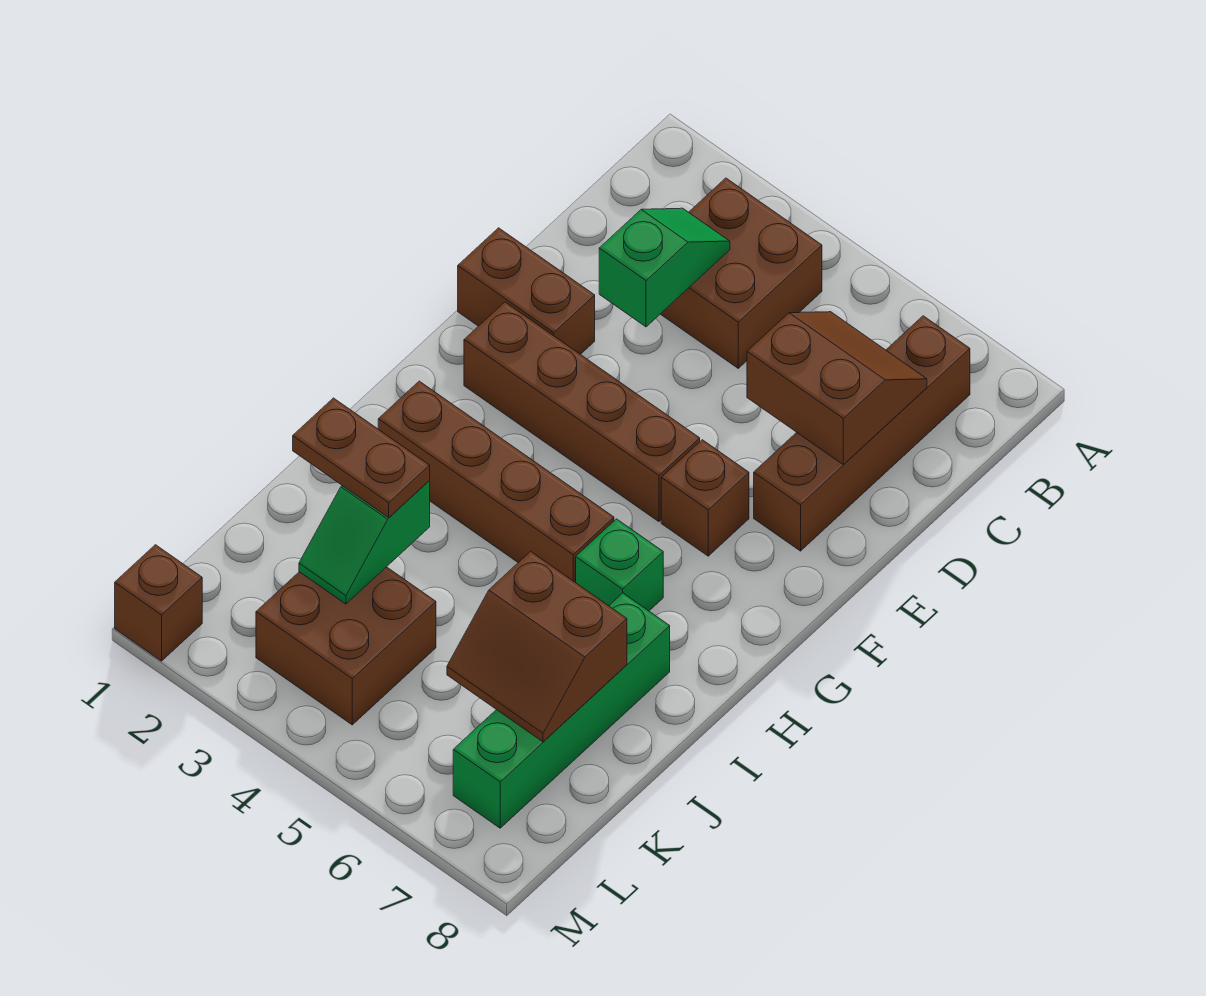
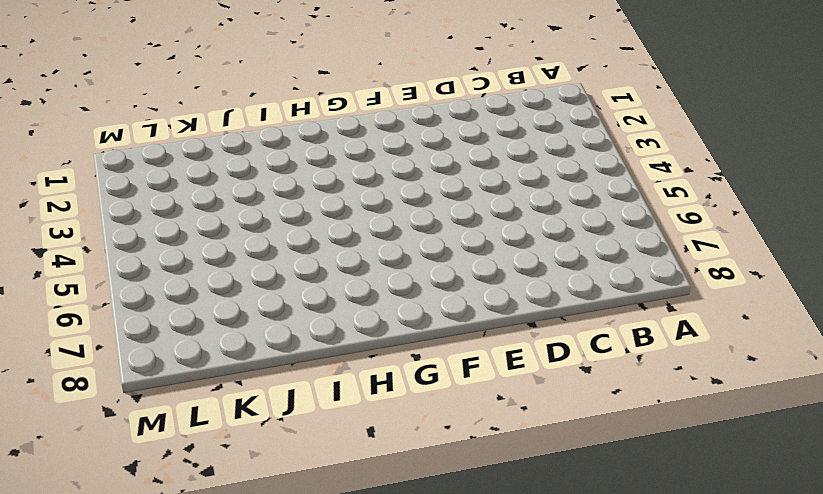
none -> brown brick B3:C4 level 1
none -> brown brick B7:E7 level 1
none -> brown brick E1:E2 level 1

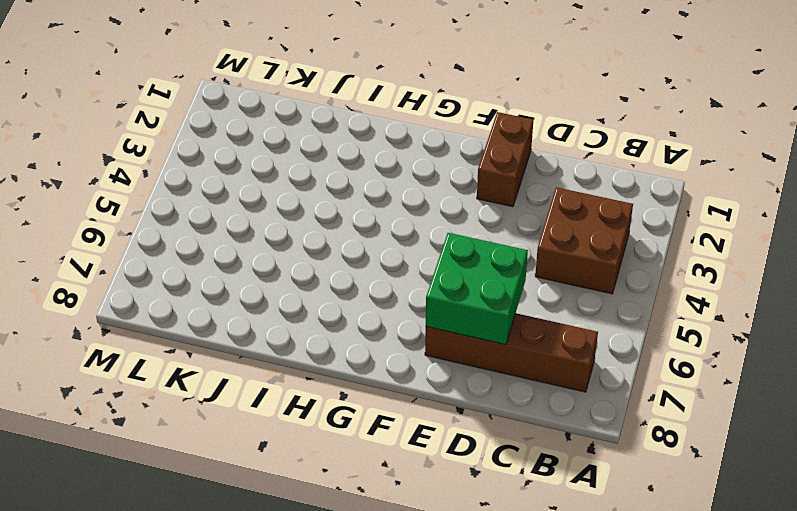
green brick D6:E7 level 2 -> brown slope C6:D7 level 2 top D
none -> brown brick F2:F5 level 1
none -> brown brick F6 level 1
none -> brown brick H2:H5 level 1

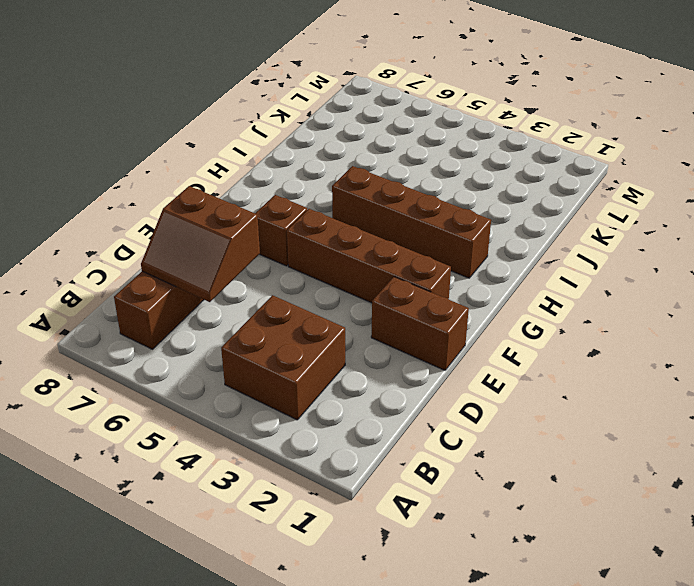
none -> green brick H6 level 1
none -> green brick I7:L7 level 1
none -> brown brick K3:L4 level 1

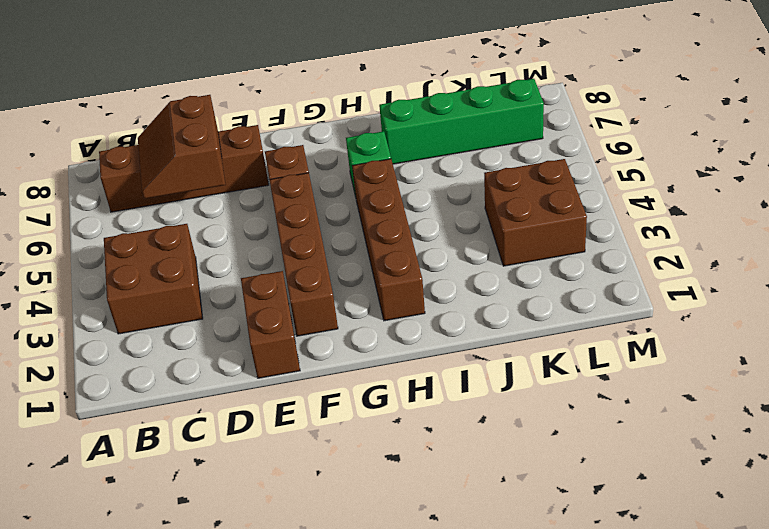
none -> brown brick M1 level 1
none -> green slope C3:D3 level 2 top D
none -> green slope J3:K3 level 2 top J

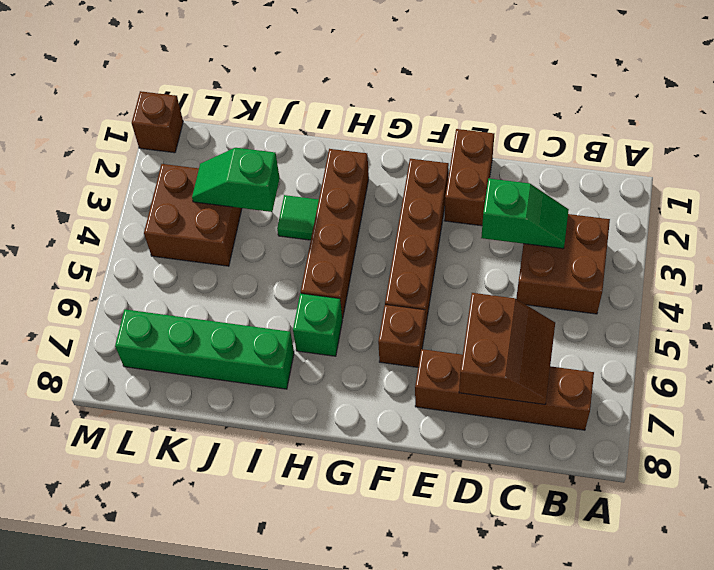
green tile I3 level 1 -> none
none -> brown slope J6:K7 level 2 top J
none -> brown plate J2:J3 level 3

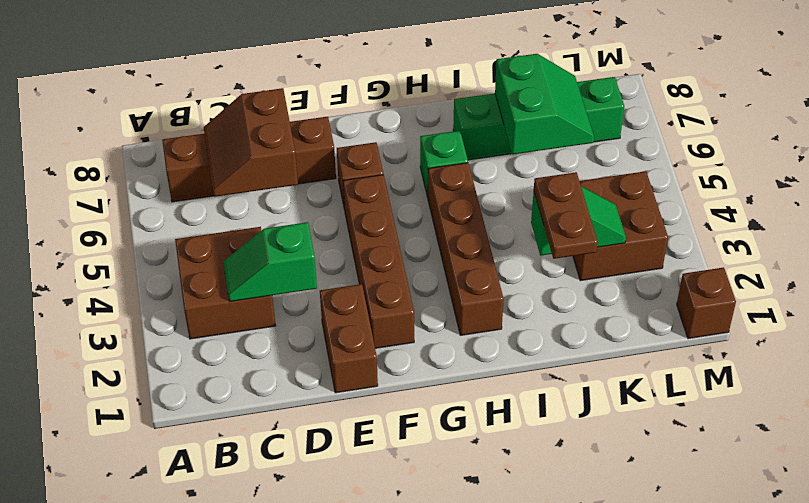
green slope J6:K7 level 2 top J -> brown slope J6:K7 level 2 top J

